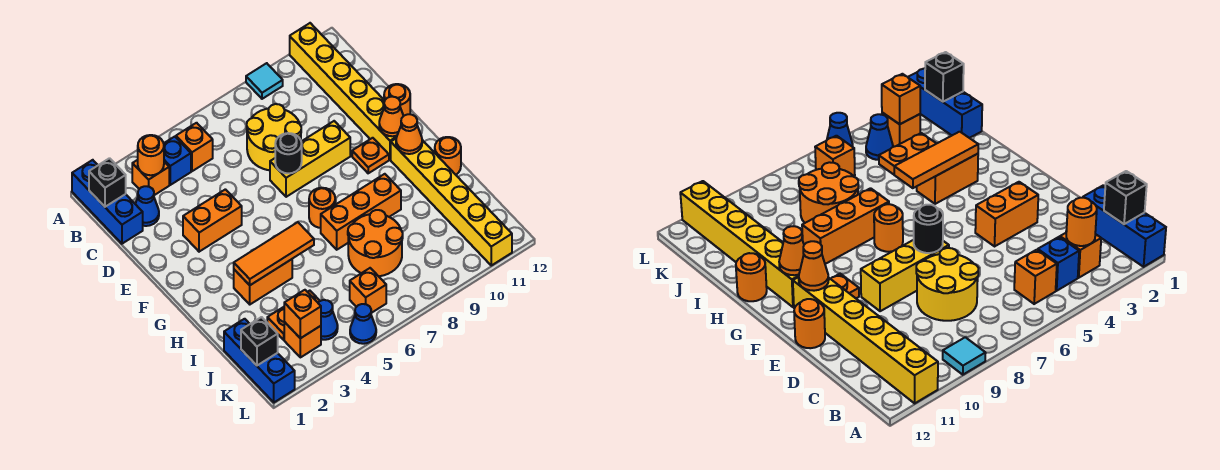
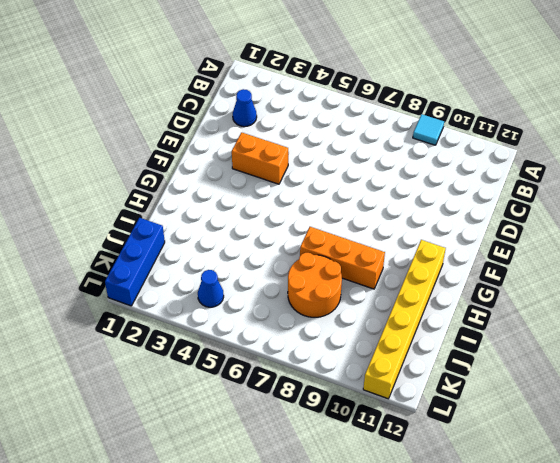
none -> blue brick A1:C1 level 1
none -> yellow brick A11:F11 level 1
none -> orange brick B3 level 1
none -> blue brick B4 level 1

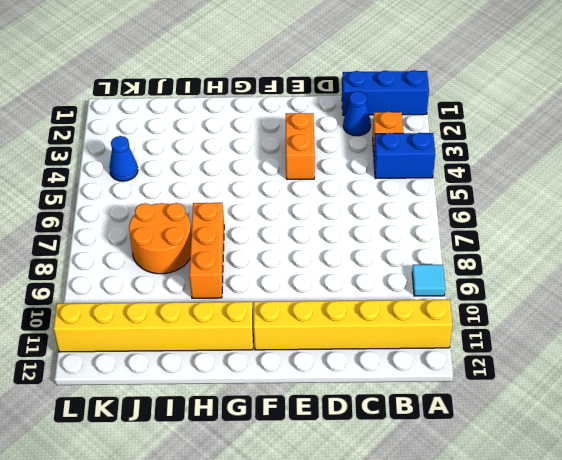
blue brick A4:B4 level 1 -> blue brick B4 level 1
none -> orange brick B5 level 1
none -> yellow round brick C7:D8 level 1
none -> yellow brick E7:E9 level 1
none -> orange round brick E12 level 1

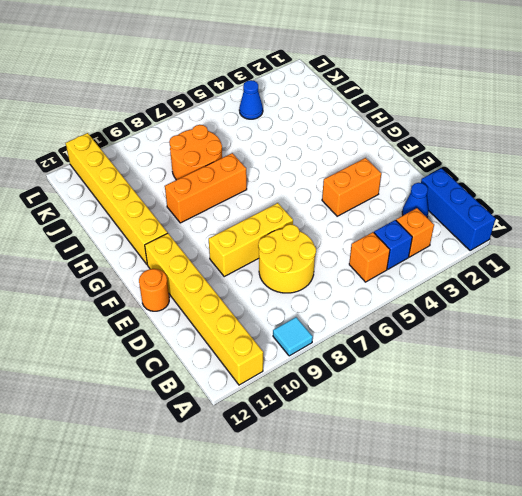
none -> orange plate F10 level 1
none -> orange round brick G7 level 1
none -> orange brick H3:H4 level 1
none -> orange round brick H12 level 1

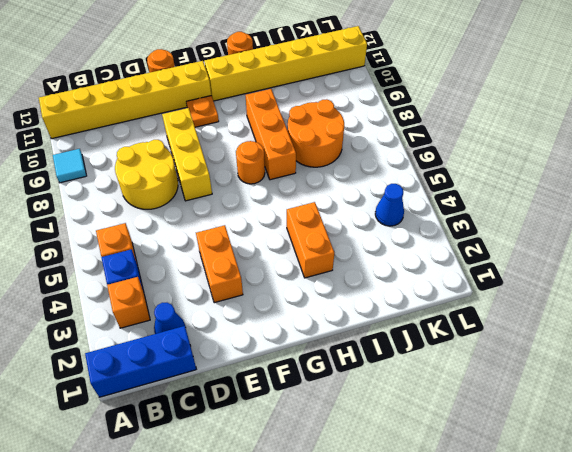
none -> blue brick J1:L1 level 1
none -> orange plate J3:J4 level 1
none -> orange brick K3 level 1
none -> orange brick K6 level 1

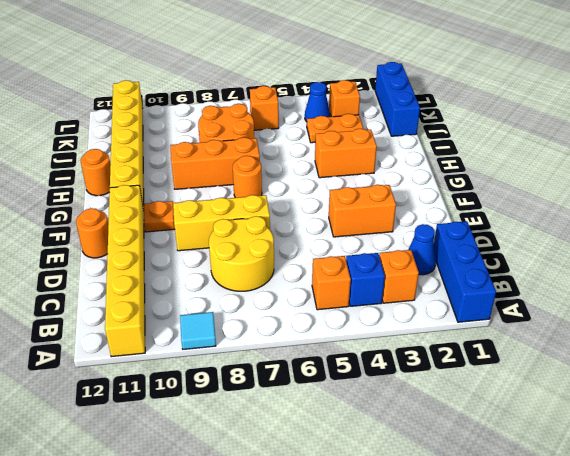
none -> blue cone L5 level 1
none -> black brick B1 level 2
none -> orange round brick B3 level 2
none -> black round brick E7 level 2

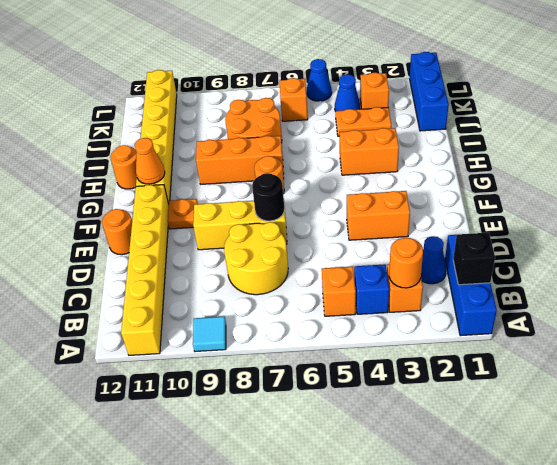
none -> orange cone F11 level 2
none -> orange tile H3:H5 level 2
none -> black brick K1 level 2
none -> orange brick K3 level 2

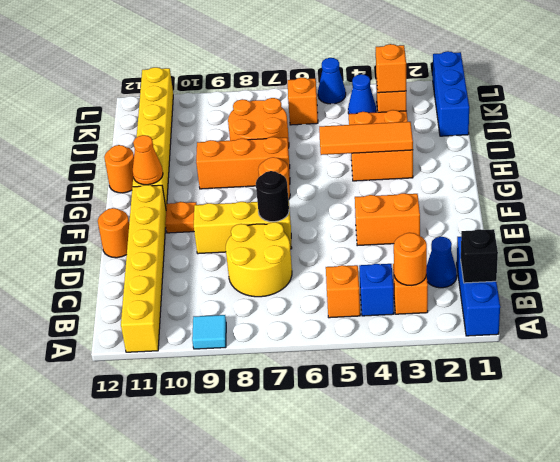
none -> orange cone F11 level 2
none -> black brick K1 level 2

